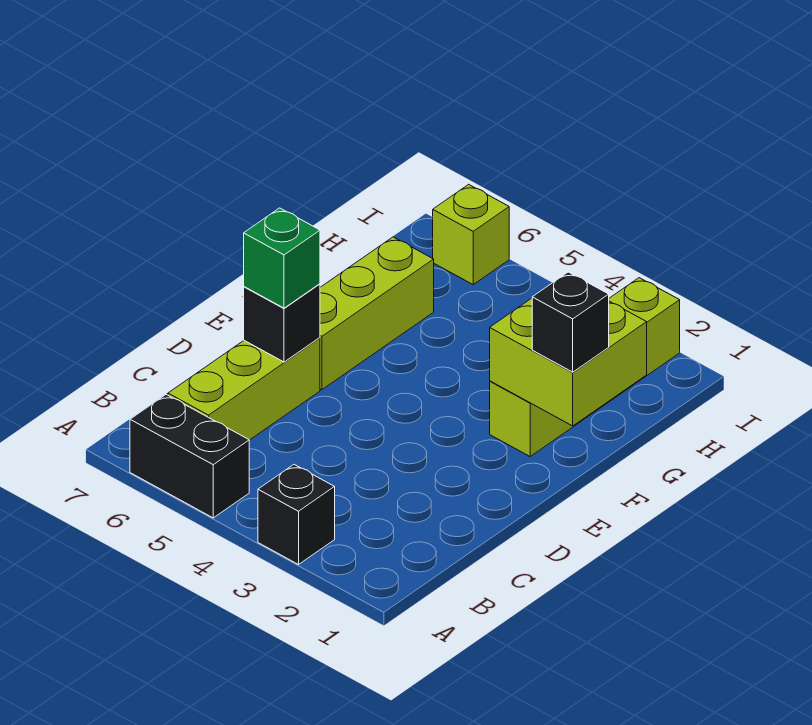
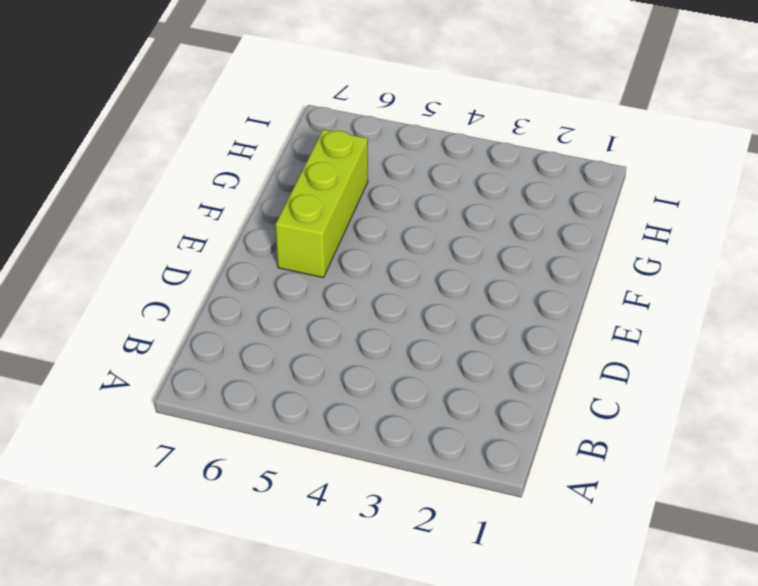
none -> black brick A3 level 1
none -> black brick A5:A6 level 1

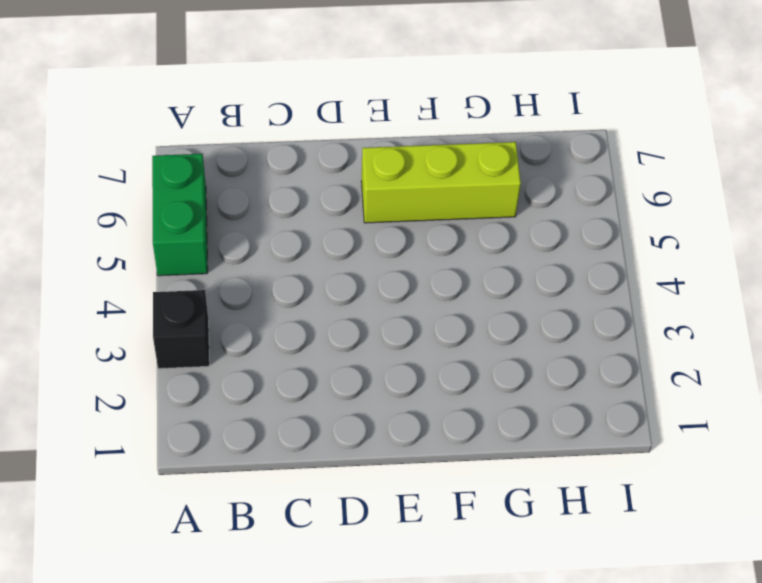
green brick A5:A6 level 1 -> black brick A5:A6 level 1
none -> lime brick B6:D6 level 1
none -> lime brick F2:I2 level 1

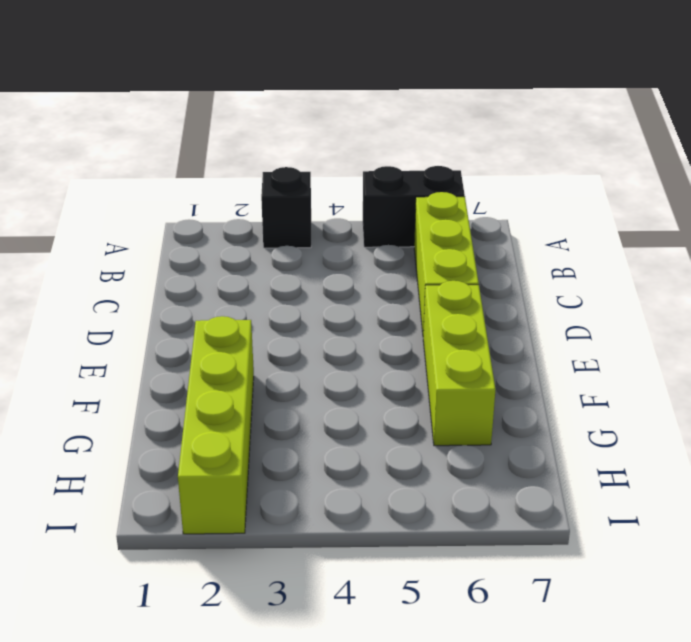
none -> lime brick I6 level 1
none -> black brick D6 level 2

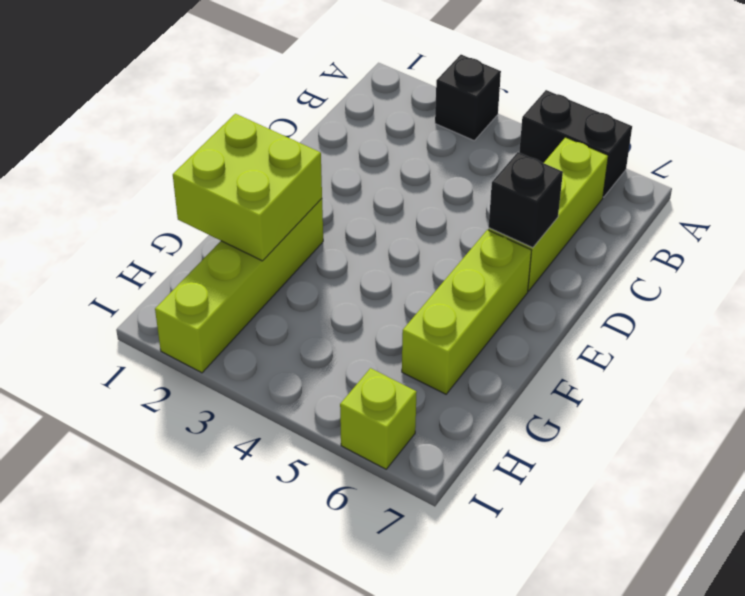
none -> green brick D6 level 3
none -> black brick F1 level 3

